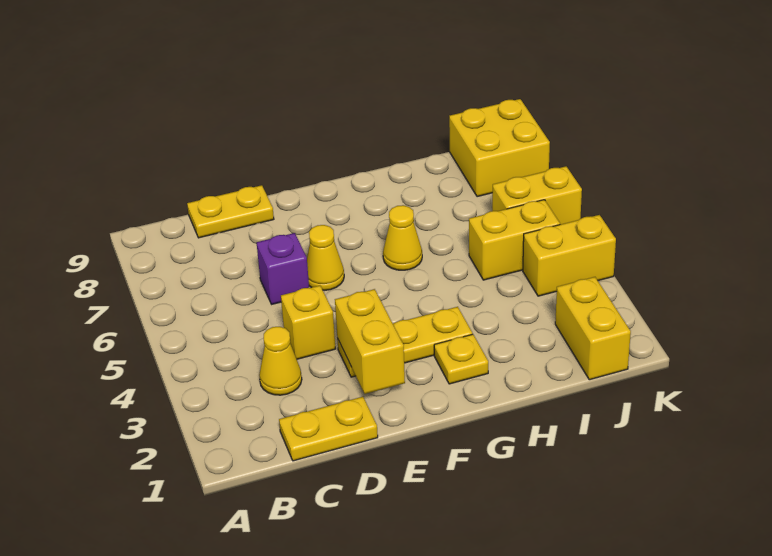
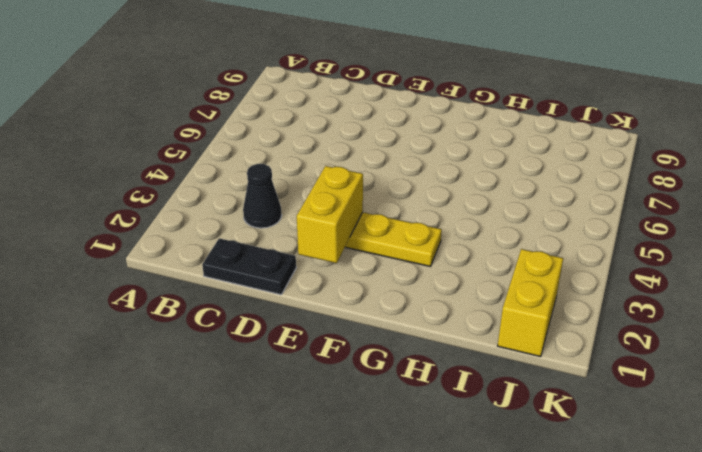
black plate C1:D1 level 1 -> yellow plate C1:D1 level 1
black cone C3 level 1 -> yellow cone C3 level 1
none -> yellow plate C9:D9 level 1
none -> yellow brick D4 level 1
none -> purple brick D6 level 1

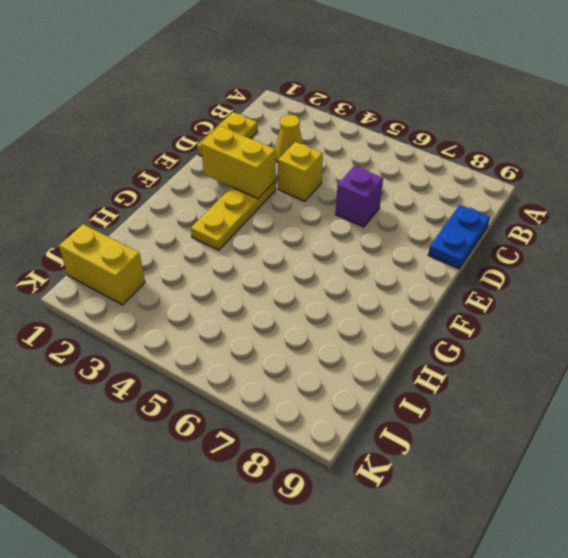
blue plate C9:D9 level 1 -> yellow plate C9:D9 level 1
none -> yellow cone E6 level 1
none -> yellow plate G2 level 1
none -> yellow cone G6 level 1

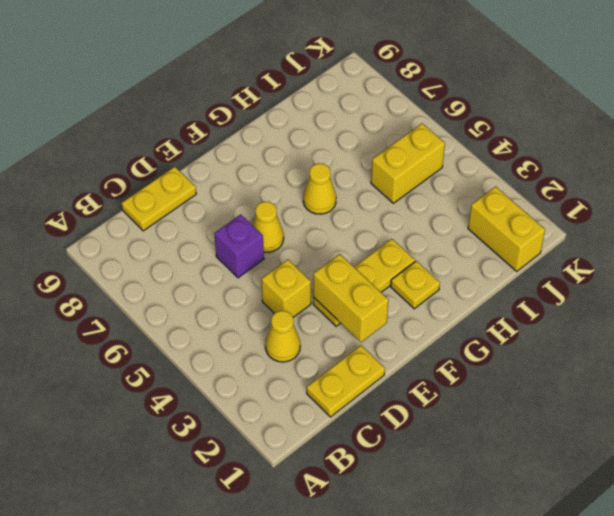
none -> yellow brick J4:K4 level 1
none -> yellow brick J6:K6 level 1
none -> yellow brick J8:K9 level 1

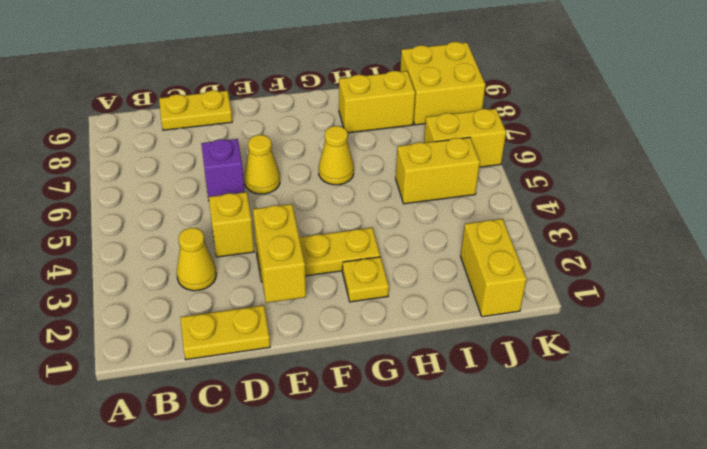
yellow brick H8:I8 level 1 -> yellow brick J4:K4 level 1

